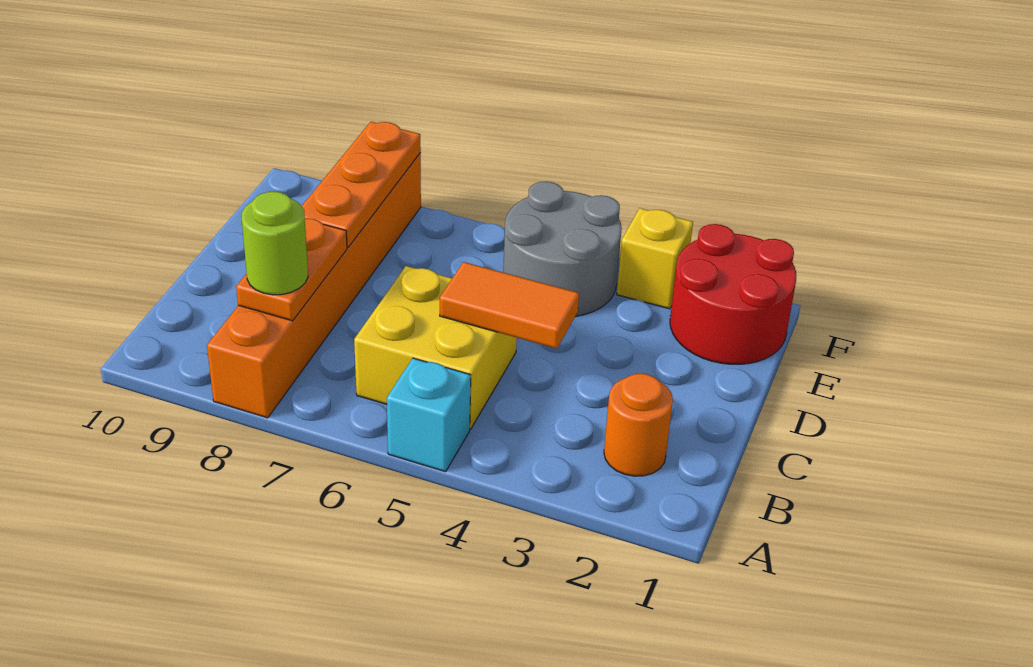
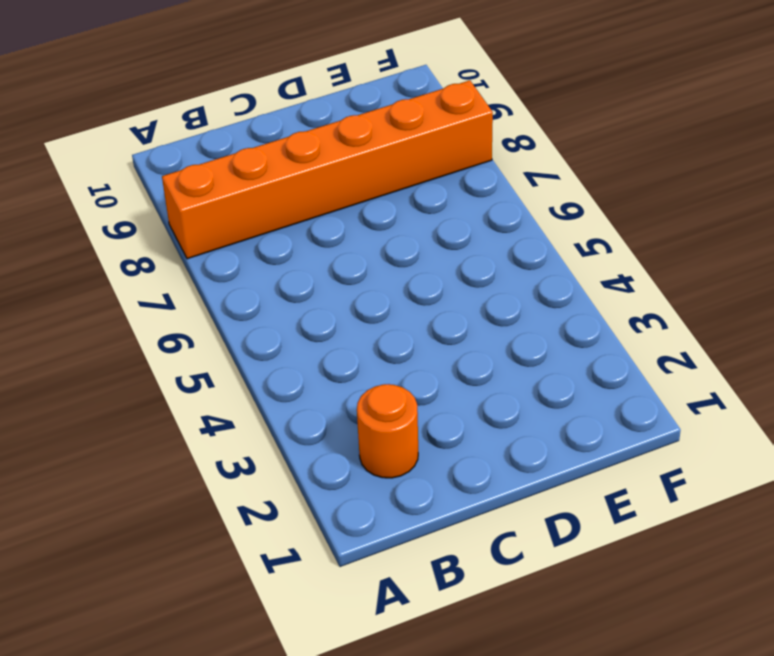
none -> cyan brick A5 level 1
none -> yellow brick B5:C6 level 1

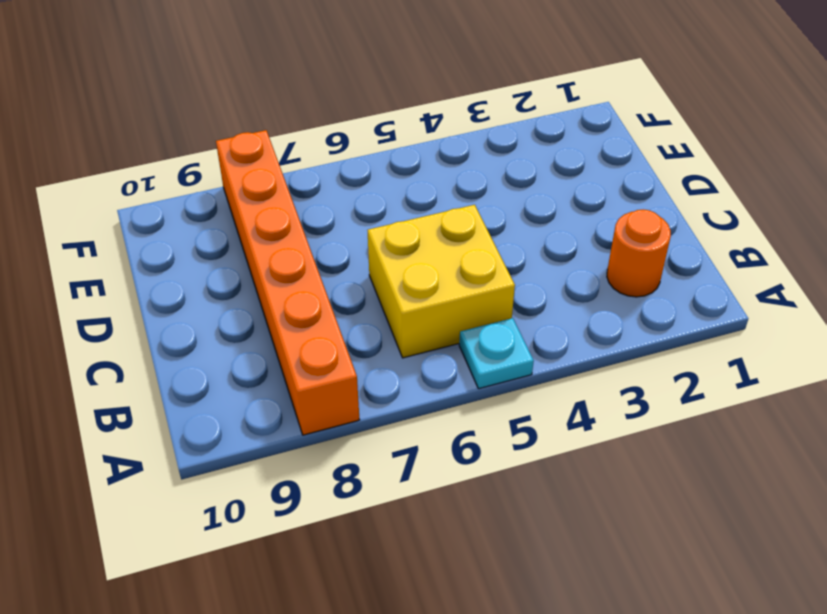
cyan plate A5 level 1 -> cyan brick A5 level 1
none -> red round brick E1:F2 level 1
none -> grey round brick E4:F5 level 1

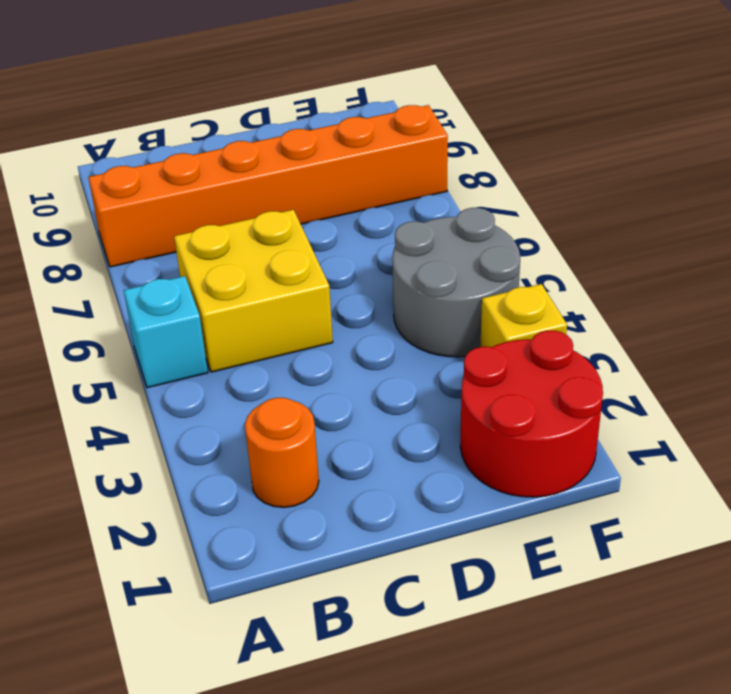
none -> orange plate B8:C8 level 2
none -> orange tile C4:C5 level 2

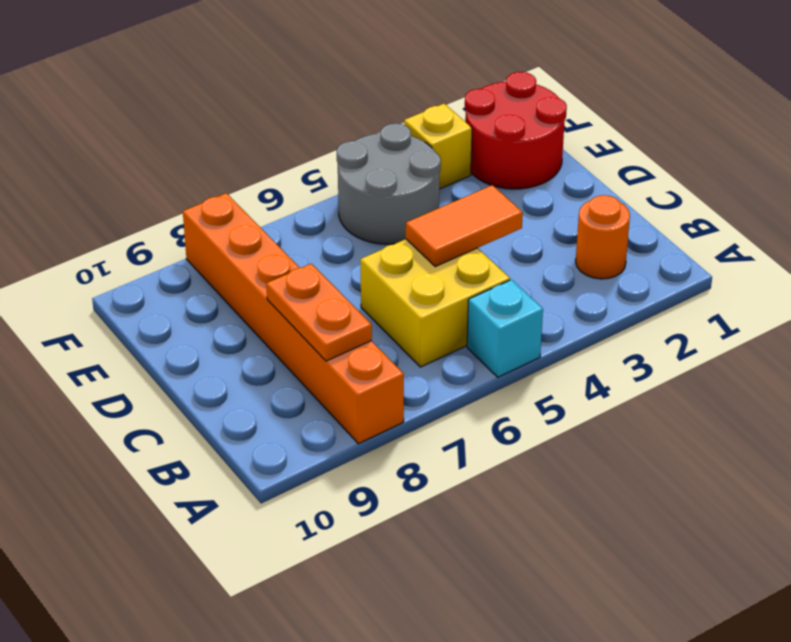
none -> orange plate D8:F8 level 2
none -> lime round brick B8 level 3

